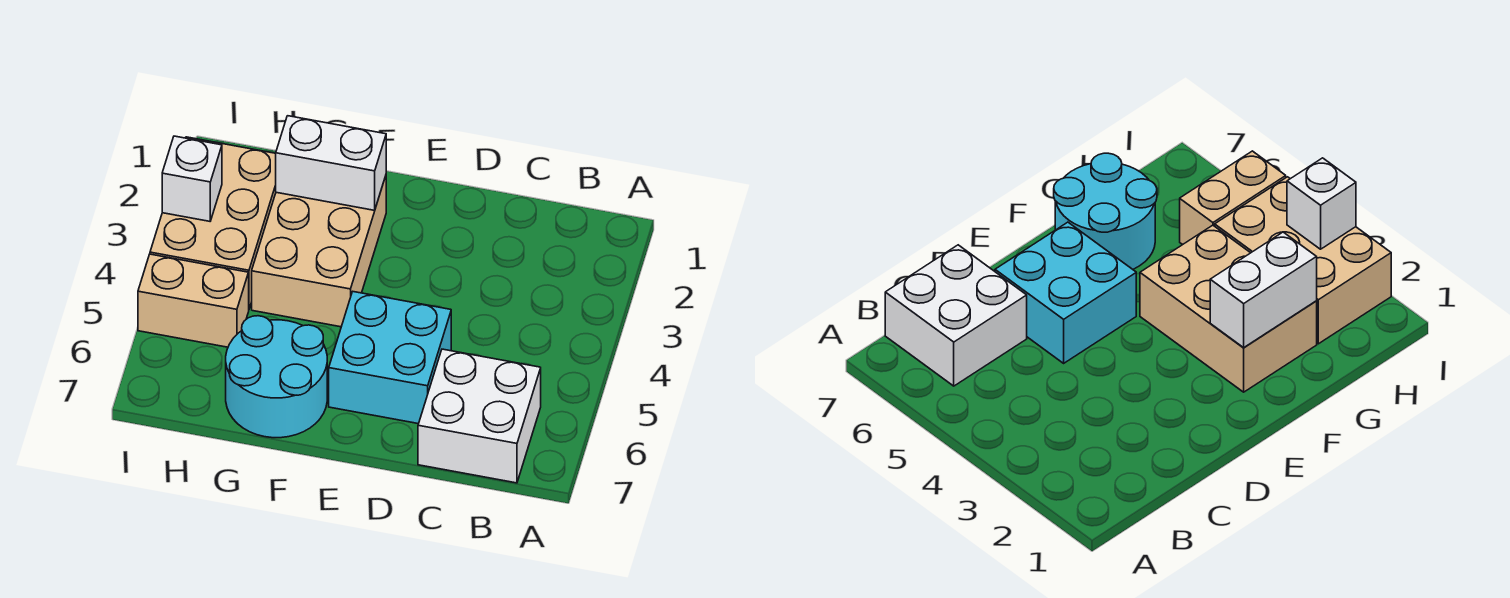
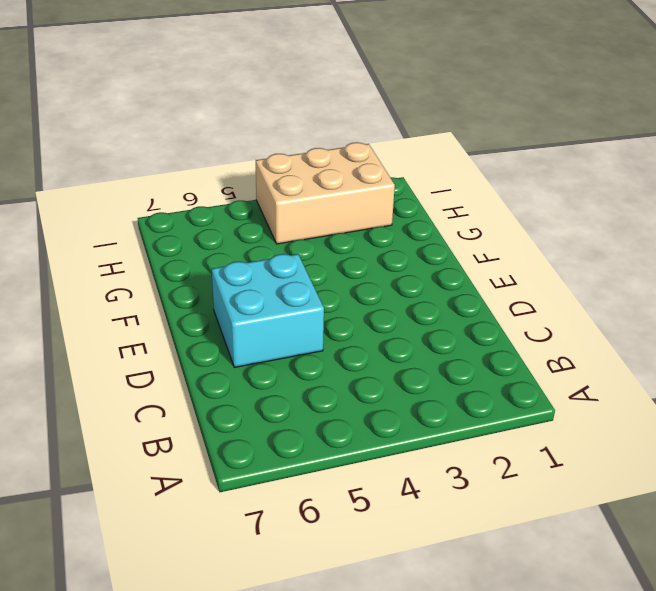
none -> white brick B6:C7 level 1
none -> tan brick F2:G4 level 1

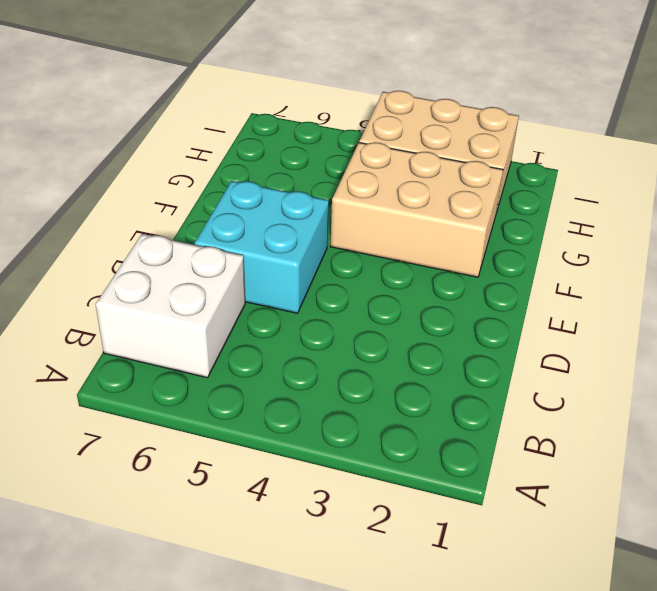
none -> cyan round brick F6:G7 level 1
none -> tan brick H5:I5 level 1

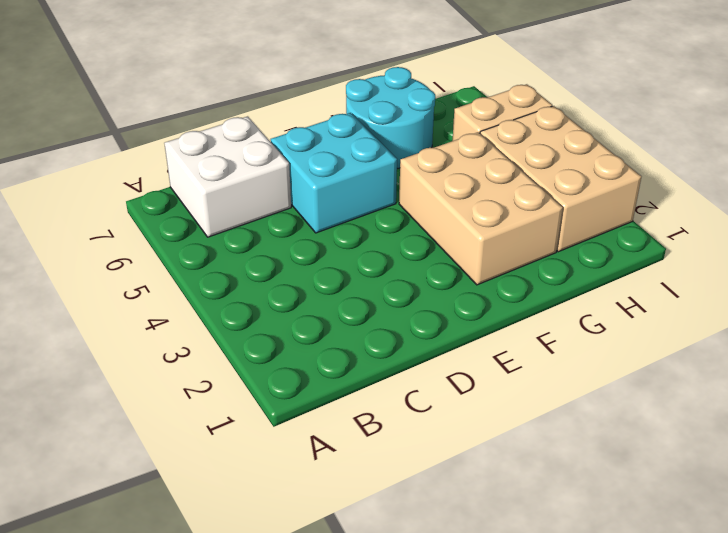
none -> white brick F2:G2 level 2
none -> white brick I3 level 2

